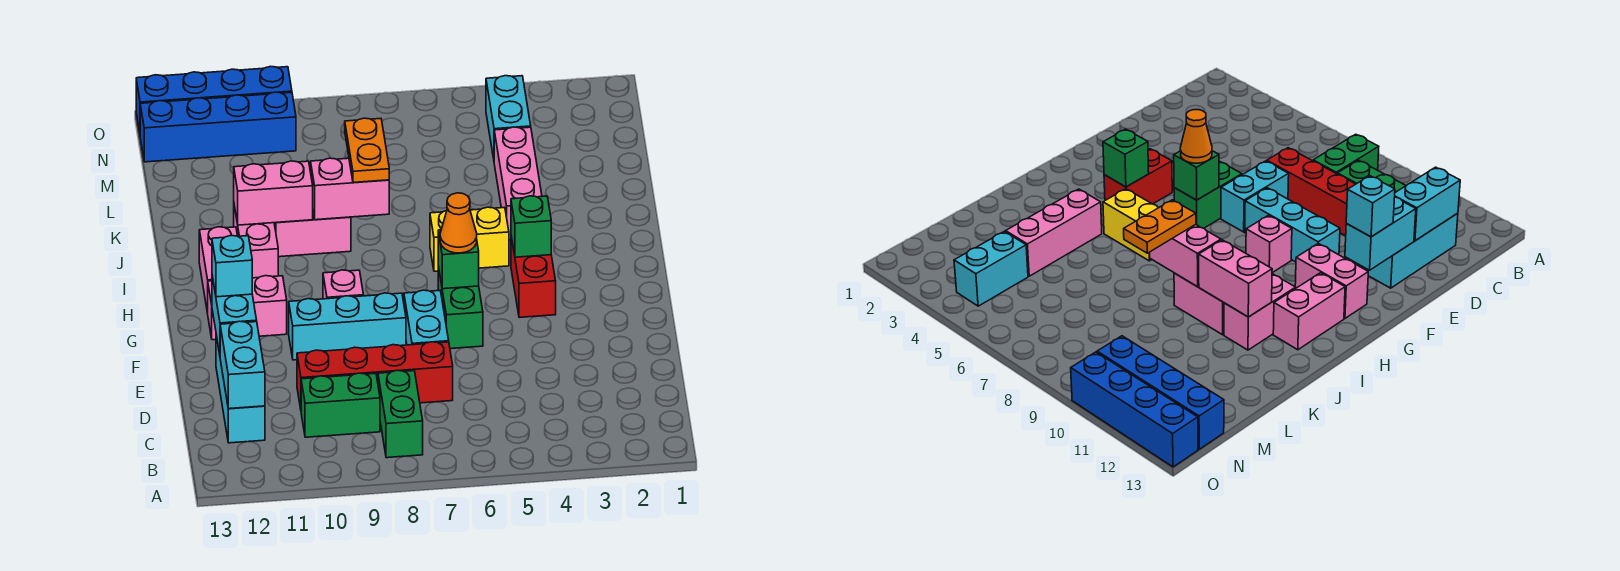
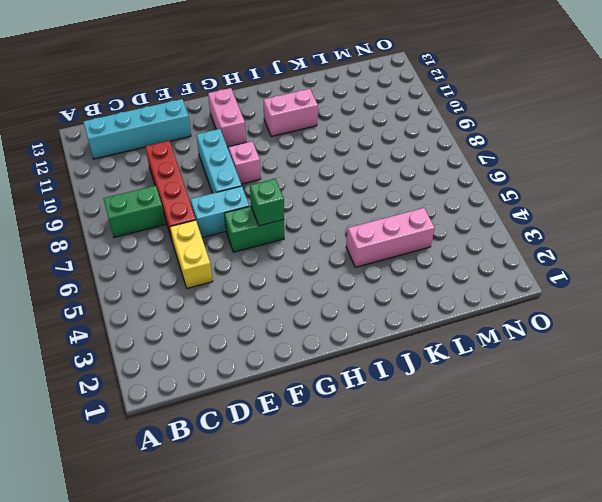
cyan brick B12:E12 level 1 -> cyan brick C12:E12 level 1
yellow brick D5:D6 level 1 -> yellow brick I5:I6 level 1
none -> green brick C9:C10 level 1
none -> red brick G4:H4 level 1
none -> pink brick H12:I12 level 1

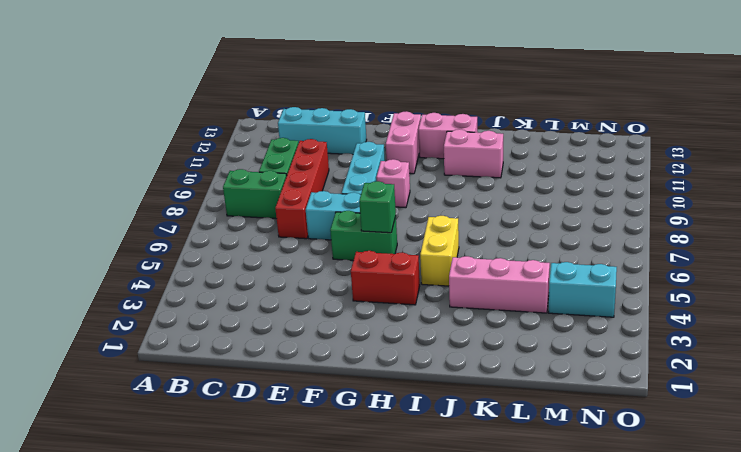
none -> pink brick J9:J10 level 1
none -> blue brick N10:N13 level 1
none -> blue brick O10:O13 level 1

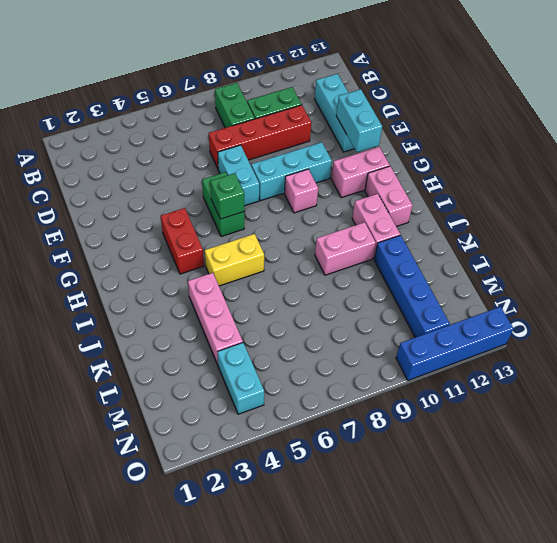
blue brick K11:N11 level 1 -> blue brick N10:N13 level 1
none -> cyan brick C12:D12 level 2
none -> green brick H4 level 2
none -> pink brick J8:J9 level 2

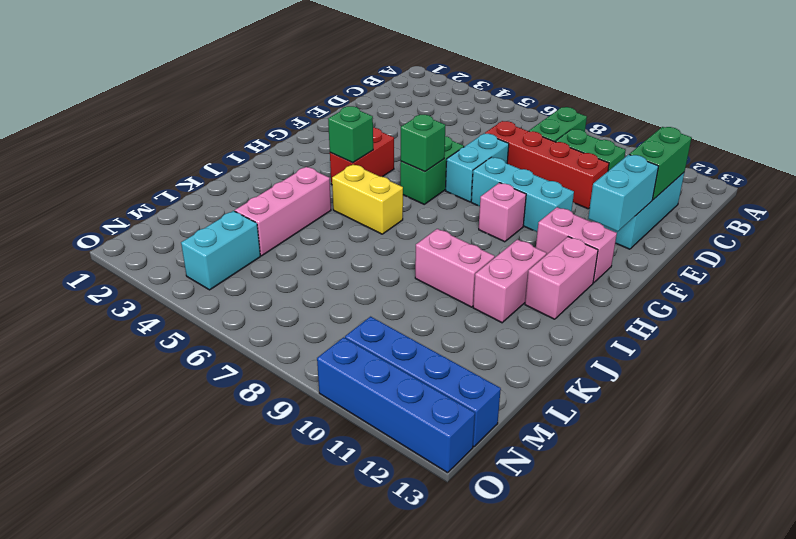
green brick C12:D12 level 2 -> cyan brick C12:D12 level 2
none -> pink brick J8:J9 level 2
none -> pink brick J10:J11 level 2
none -> cyan brick F12 level 3

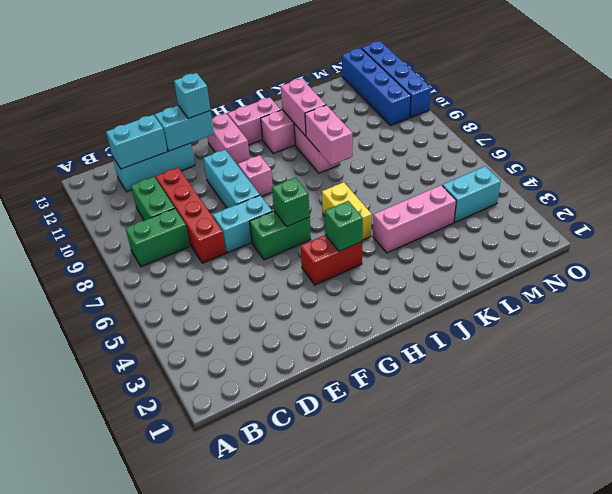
none -> orange cone G6 level 3
none -> orange plate J8:K8 level 3

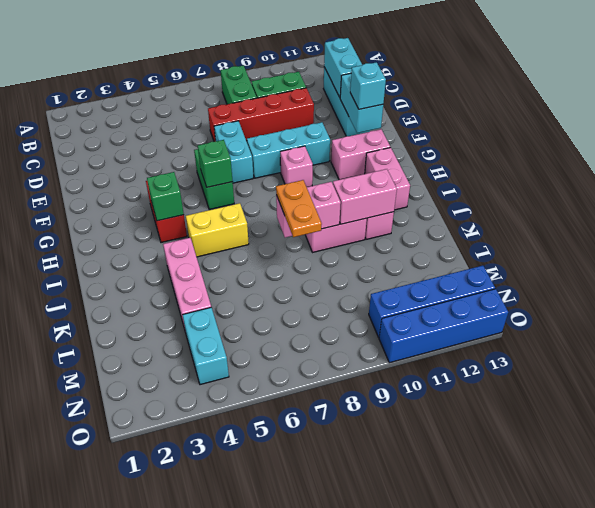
none -> orange cone G6 level 3

